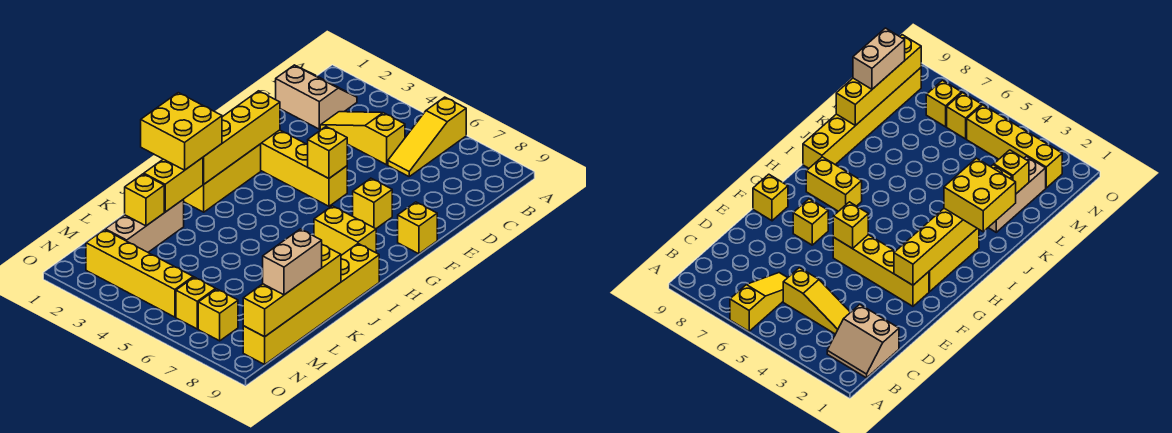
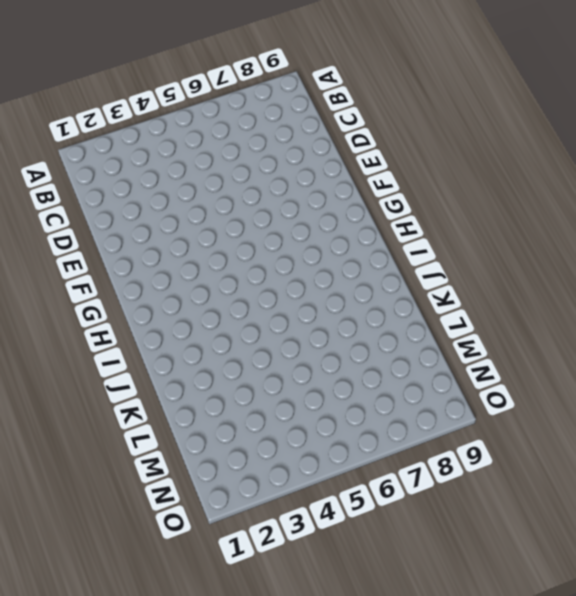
none -> yellow slope A6:C6 level 1 top A
none -> tan slope B1:C2 level 1 top C
none -> yellow slope C3:C5 level 1 top 5

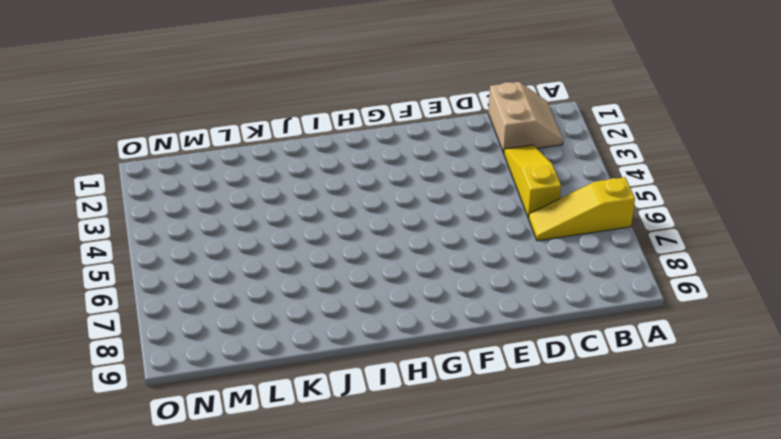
none -> yellow brick F2:F5 level 1
none -> yellow brick F7 level 1
none -> yellow brick F9 level 1

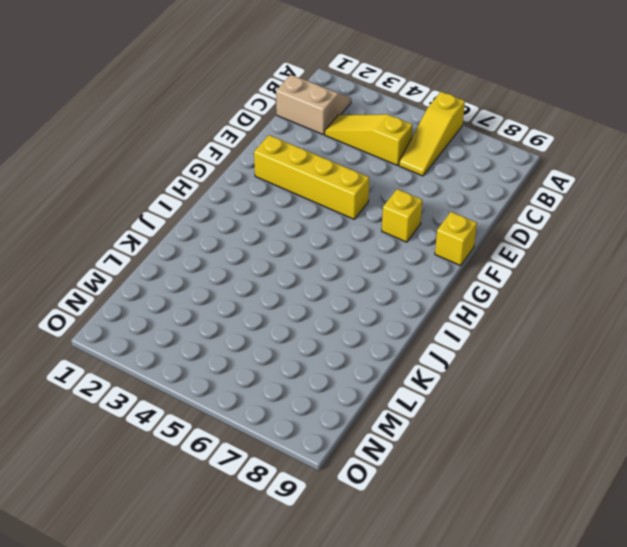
none -> yellow brick G2:I2 level 1
none -> yellow brick H7:H8 level 1
none -> yellow brick I9:N9 level 1

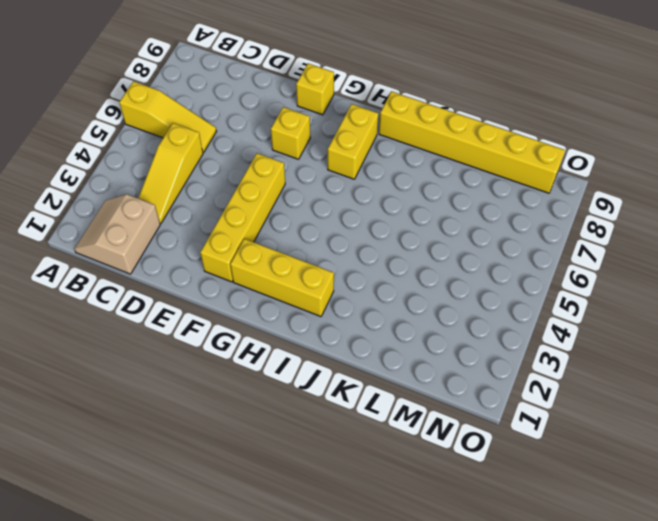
none -> tan brick K2:M2 level 1
none -> yellow brick N2:N5 level 1
none -> yellow brick N6 level 1

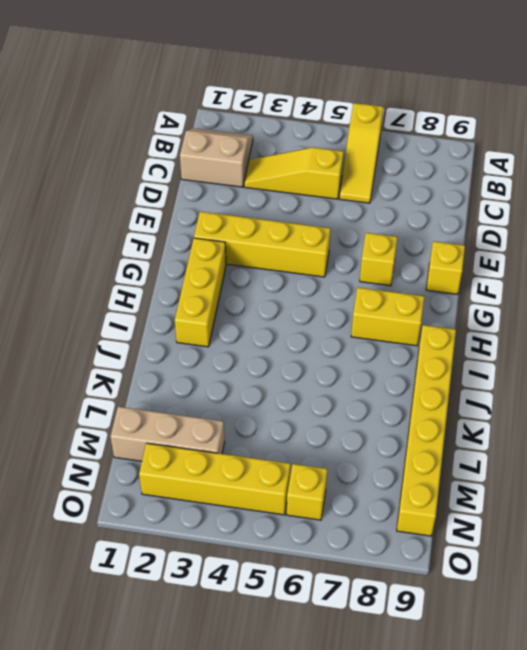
tan brick M1:M3 level 1 -> tan brick K2:M2 level 1
none -> yellow brick N7 level 1
none -> yellow brick F2:I2 level 2
none -> yellow brick F5 level 2

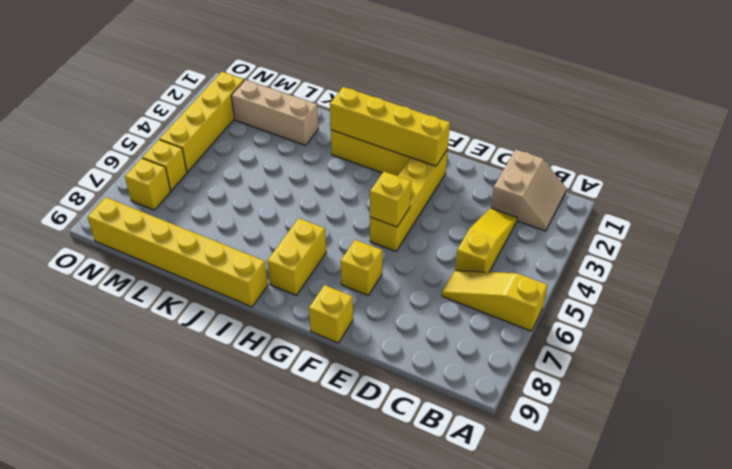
none -> yellow brick J2:K2 level 2
none -> yellow brick K9:N9 level 2
none -> yellow brick L2 level 2

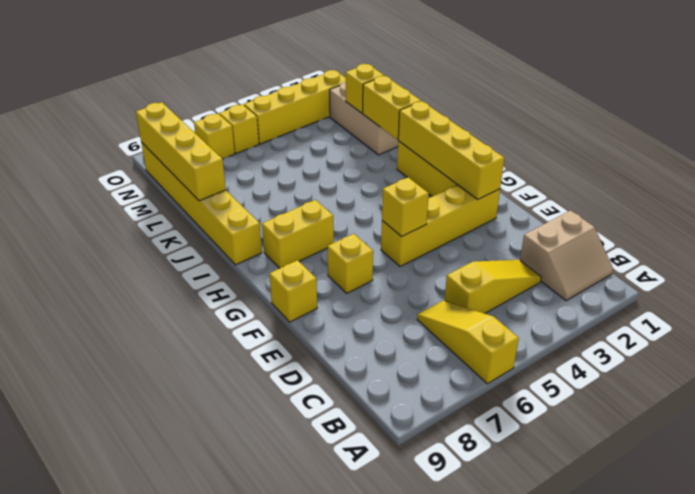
none -> yellow brick I1:J2 level 3
none -> tan brick L9:M9 level 3

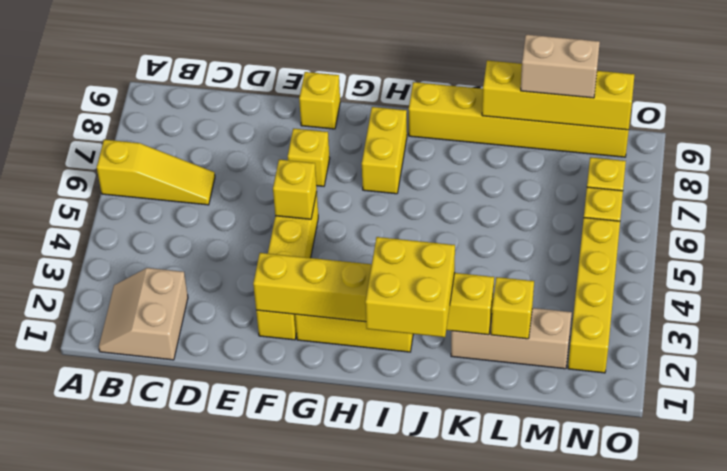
none -> yellow slope C3:C5 level 1 top 5

